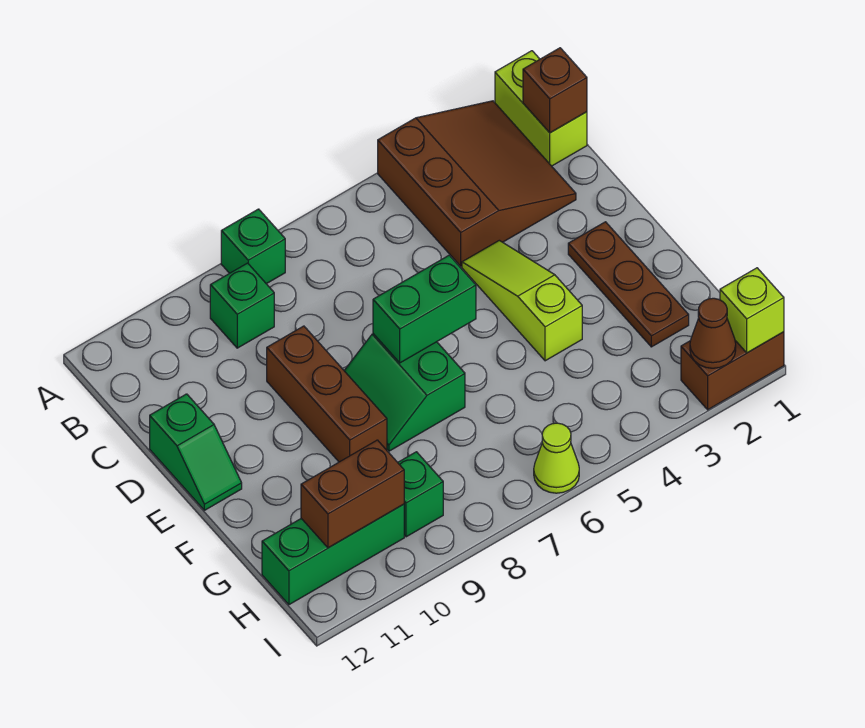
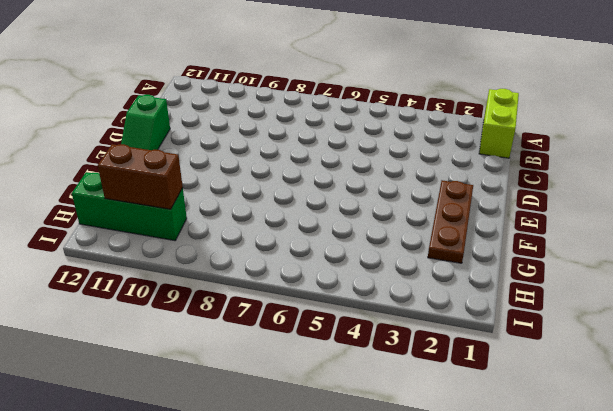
none -> brown slope A2:C4 level 1 top 4
none -> green brick A8 level 1
none -> green brick B9 level 1

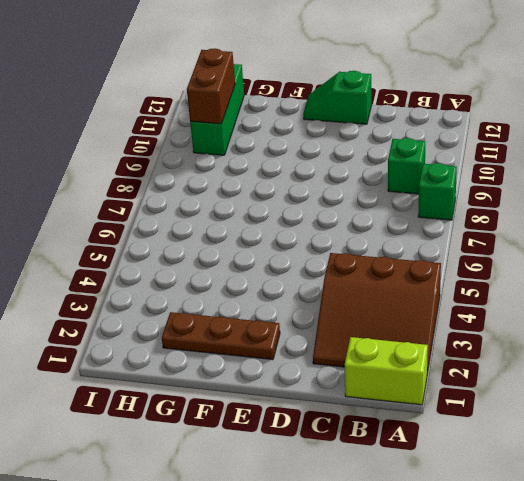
none -> lime slope D4:F4 level 1 top F
none -> brown brick D9:F9 level 1
none -> green slope E7:F8 level 1 top 7

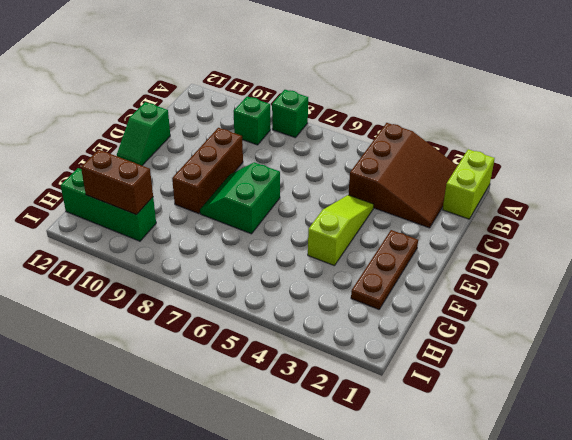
none -> green brick H9 level 1
none -> brown brick I1:I2 level 1
none -> lime cone I6 level 1

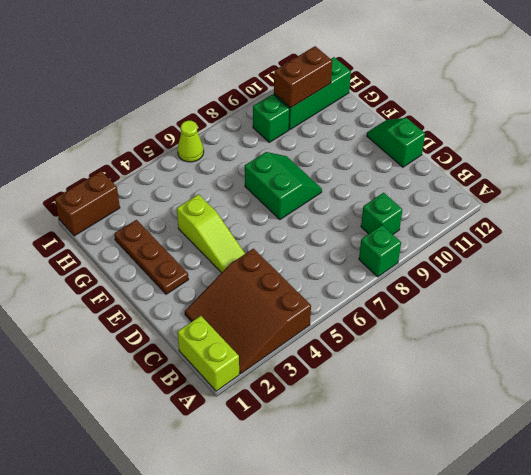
none -> brown brick D9:F9 level 1
none -> brown brick B1 level 2
none -> green brick E6:E7 level 2

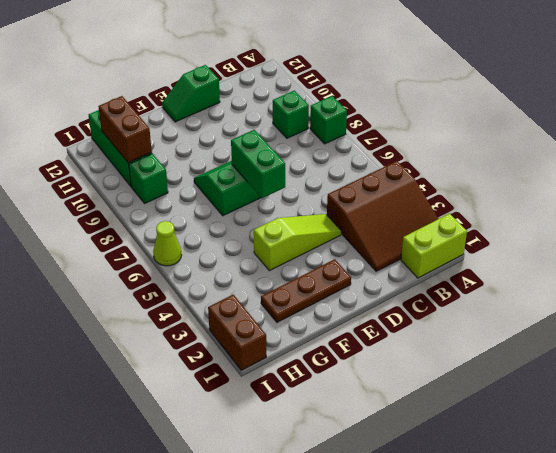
none -> brown brick D9:F9 level 1
none -> brown brick B1 level 2
none -> lime brick I1 level 2

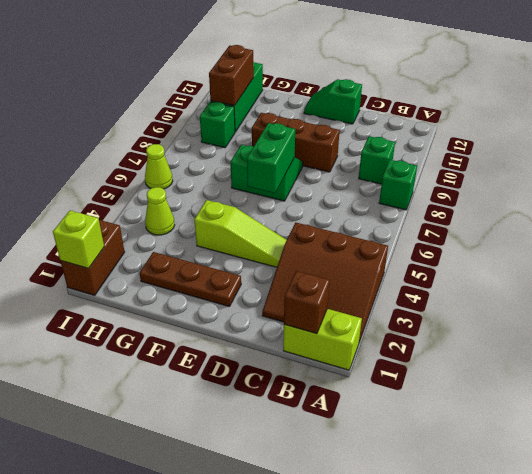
lime cone H4 level 1 -> none
none -> brown cone I2 level 2

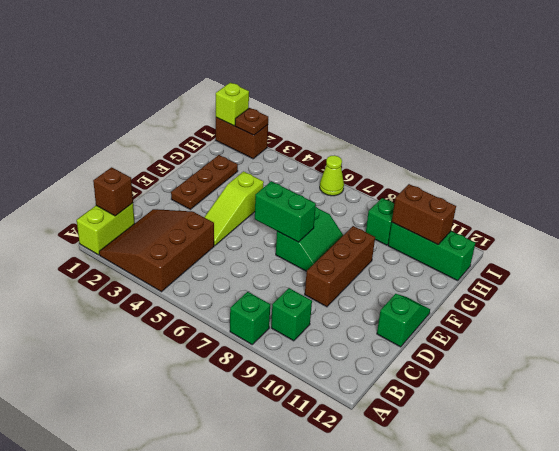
brown plate I2 level 2 -> brown cone I2 level 2

